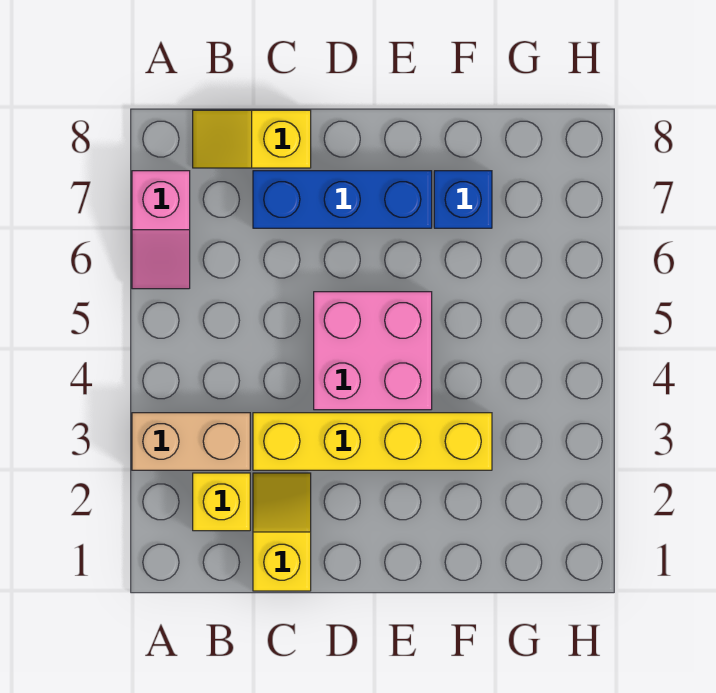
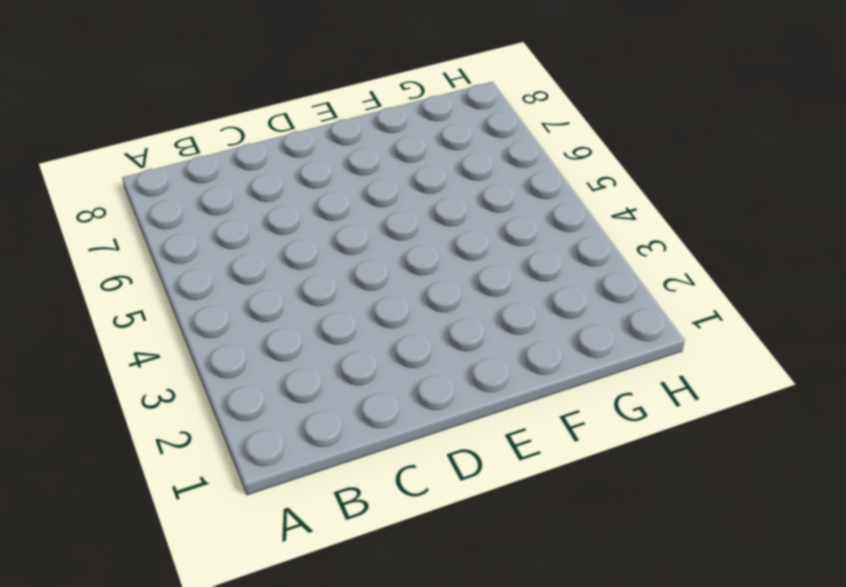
none -> tan brick A3:B3 level 1
none -> pink slope A6:A7 level 1 top 7

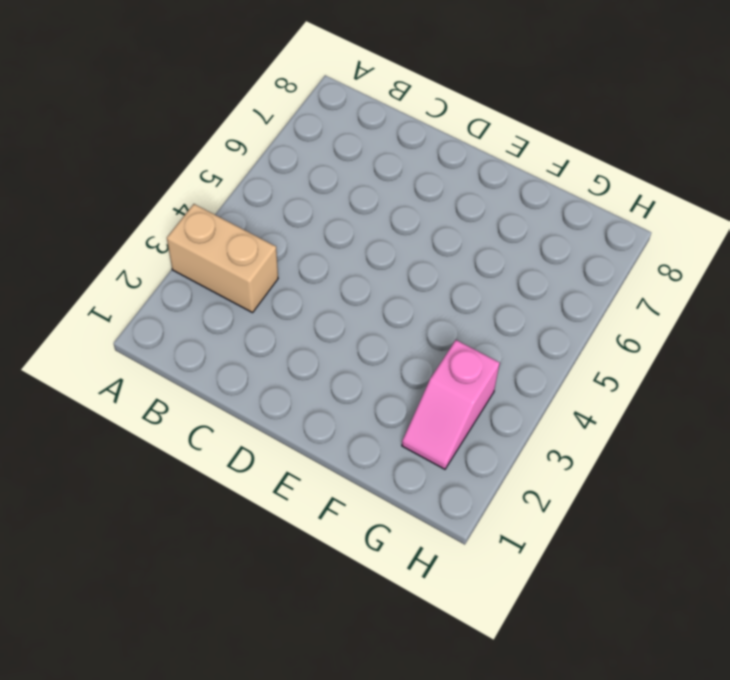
pink slope G2:G3 level 1 top 3 -> pink slope A6:A7 level 1 top 7
none -> yellow brick B2 level 1
none -> yellow slope B8:C8 level 1 top C

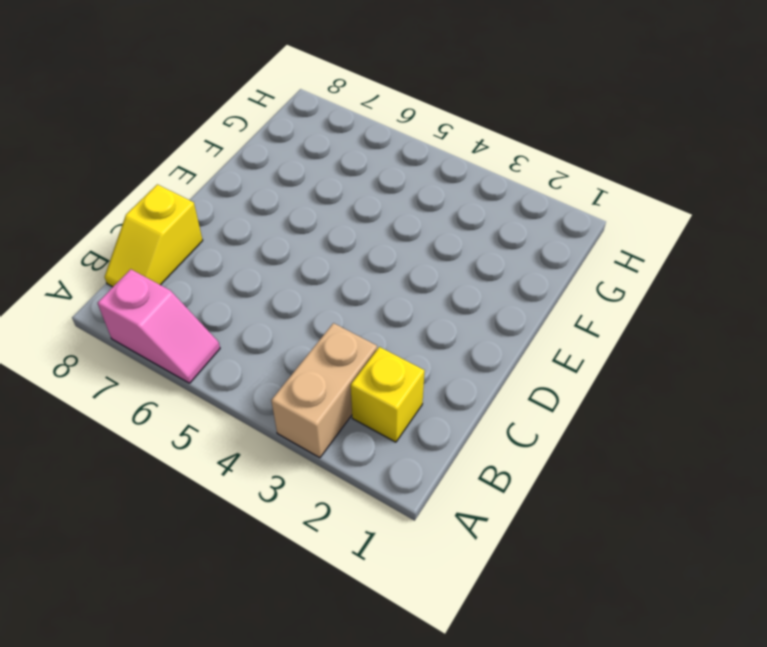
none -> yellow slope C1:C2 level 1 top 1
none -> yellow brick C3:F3 level 1

